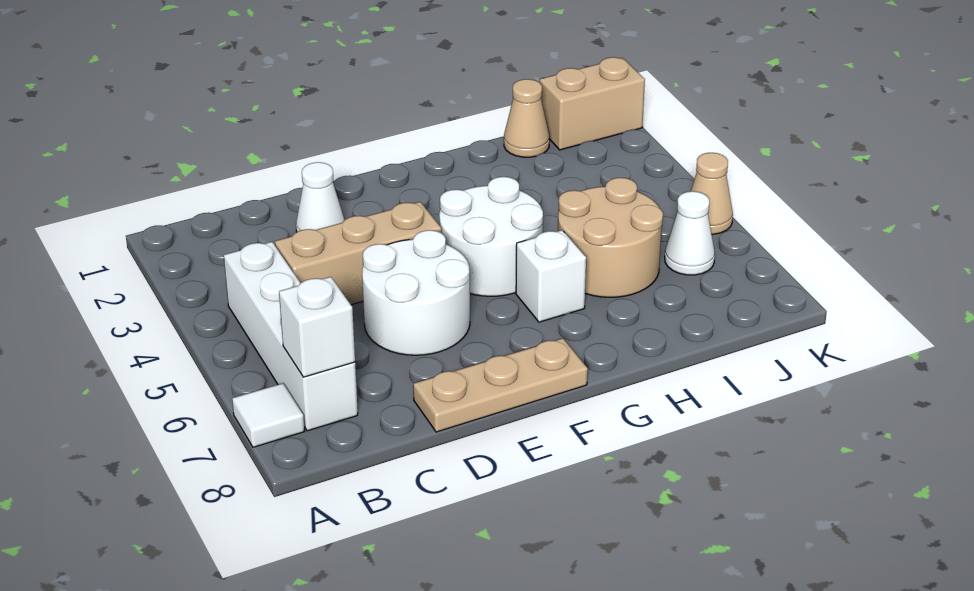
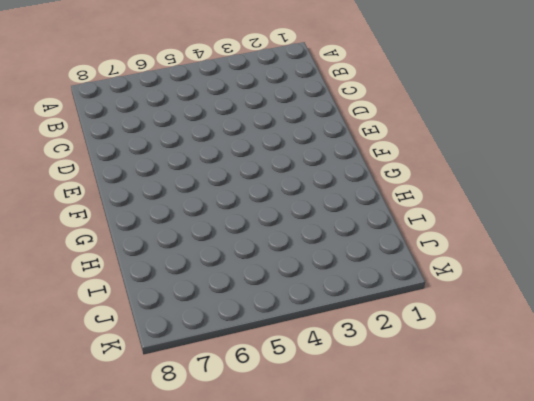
none -> white tile A7 level 1
none -> white brick B4:B7 level 1
none -> tan brick C4:E4 level 1

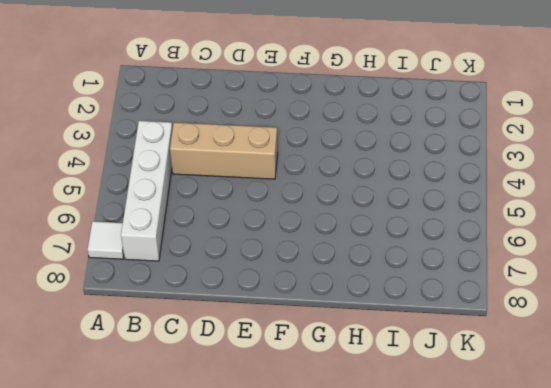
none -> white cone D2 level 1
none -> white round brick D5:E6 level 1
none -> tan plate D8:F8 level 1

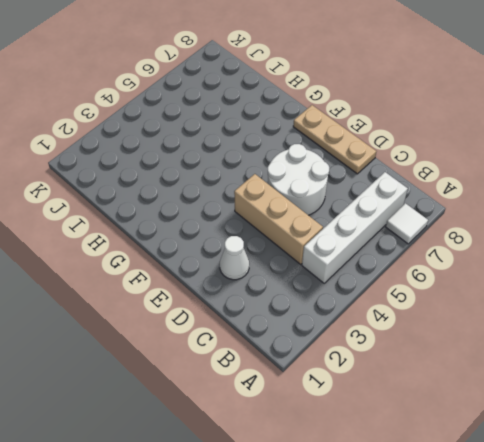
none -> white round brick F4:G5 level 1
none -> white brick G6 level 1
none -> tan round brick H5:I6 level 1

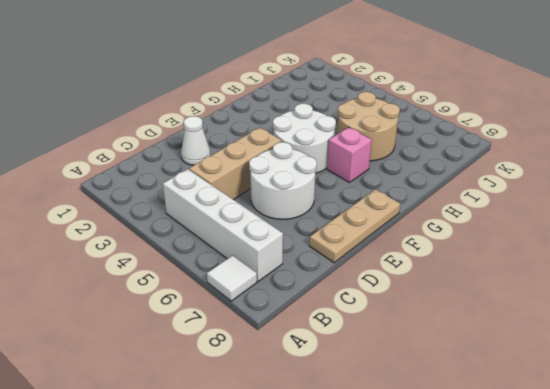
pink brick G6 level 1 -> white brick G6 level 1
none -> tan cone I1 level 1
none -> tan brick J1:K1 level 1
none -> white cone J6 level 1

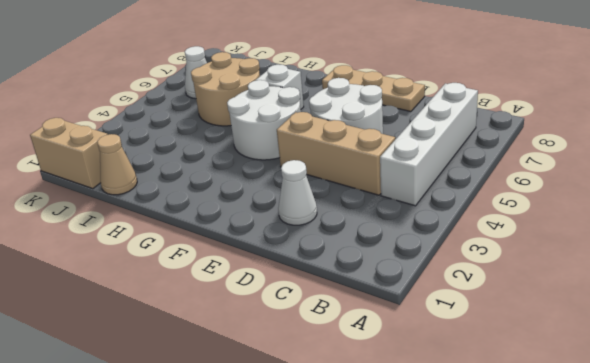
none -> white tile A7 level 1
none -> tan cone K5 level 1
none -> white brick B7 level 2

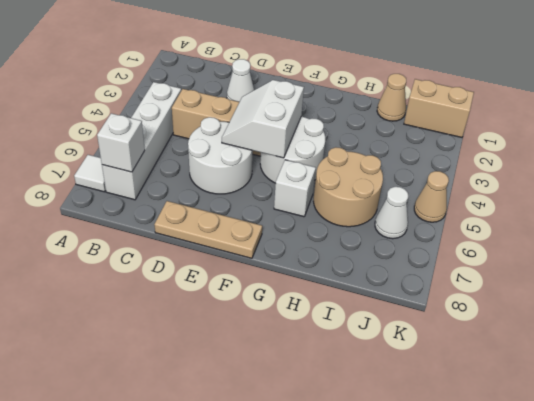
white slope E4:F5 level 2 top F -> none

